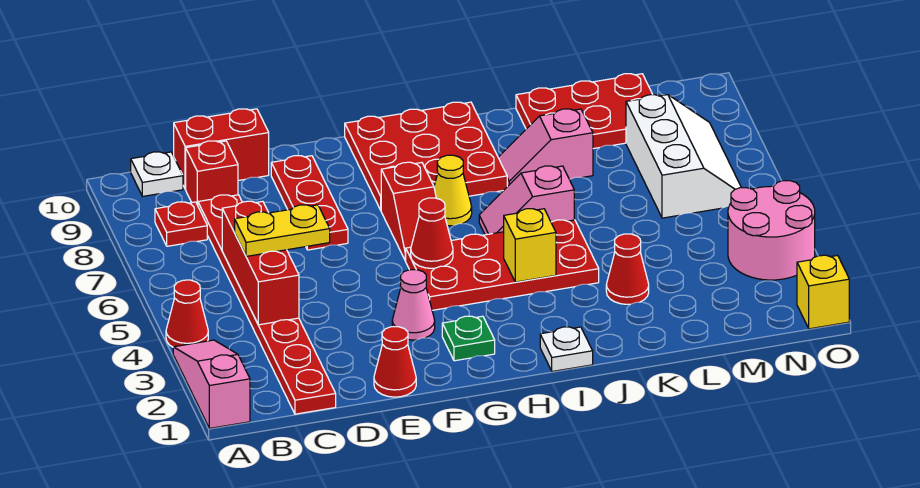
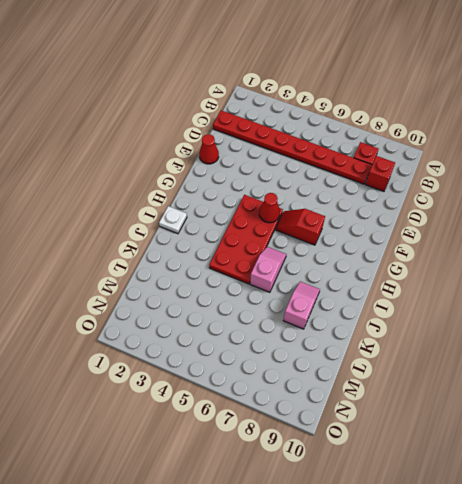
none -> pink slope A1:A3 level 1 top 1
none -> red cone A4 level 1
none -> white plate B10 level 1

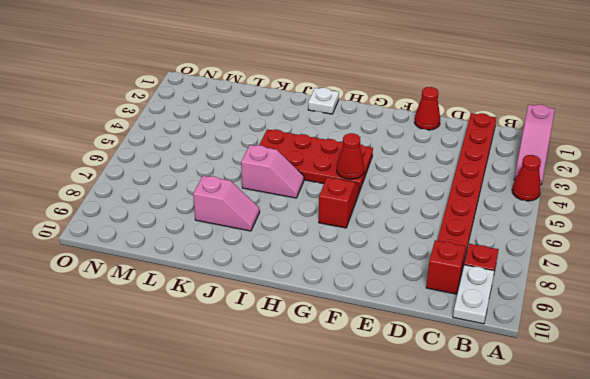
white plate B9:B10 level 1 -> white plate B10 level 1
none -> red brick C10:D10 level 1
none -> red plate E7:E9 level 1
none -> pink cone F3 level 1

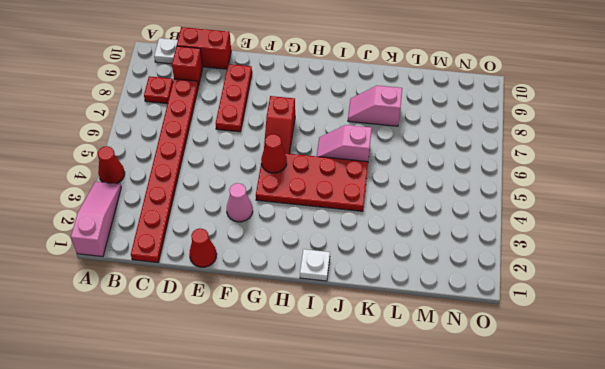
none -> green plate G2 level 1
none -> red plate G8:I10 level 1
none -> yellow cone H7 level 1

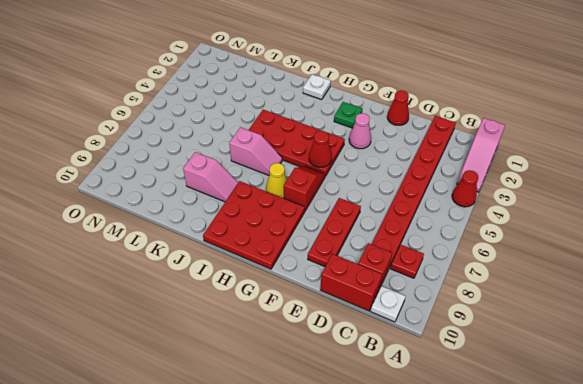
none -> red cone K3 level 1
none -> red plate K9:M10 level 1
none -> white slope M6:N8 level 1 top M

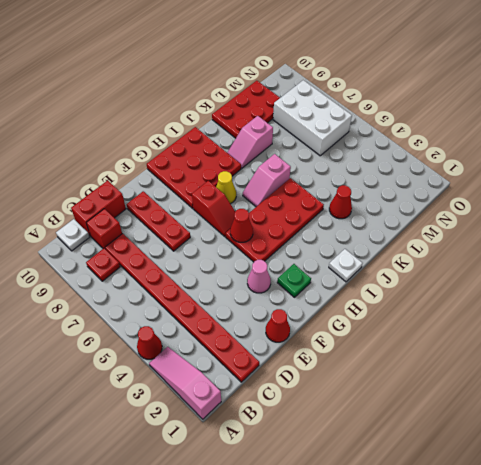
white brick M6:N8 level 1 -> white slope M6:N8 level 1 top M
none -> pink round brick N3:O4 level 1
none -> yellow brick O1 level 1
none -> red brick C4:C6 level 2

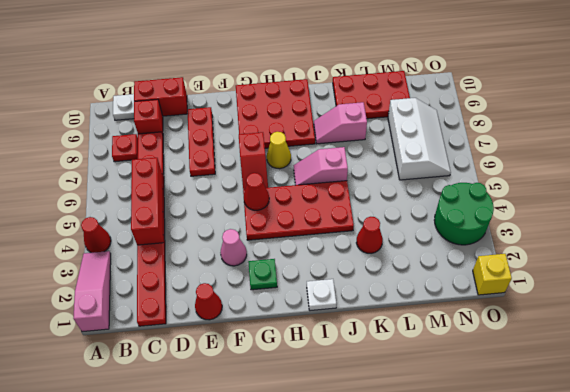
green round brick N3:O4 level 1 -> pink round brick N3:O4 level 1
none -> yellow brick I4 level 2
none -> yellow plate C5:D5 level 3

